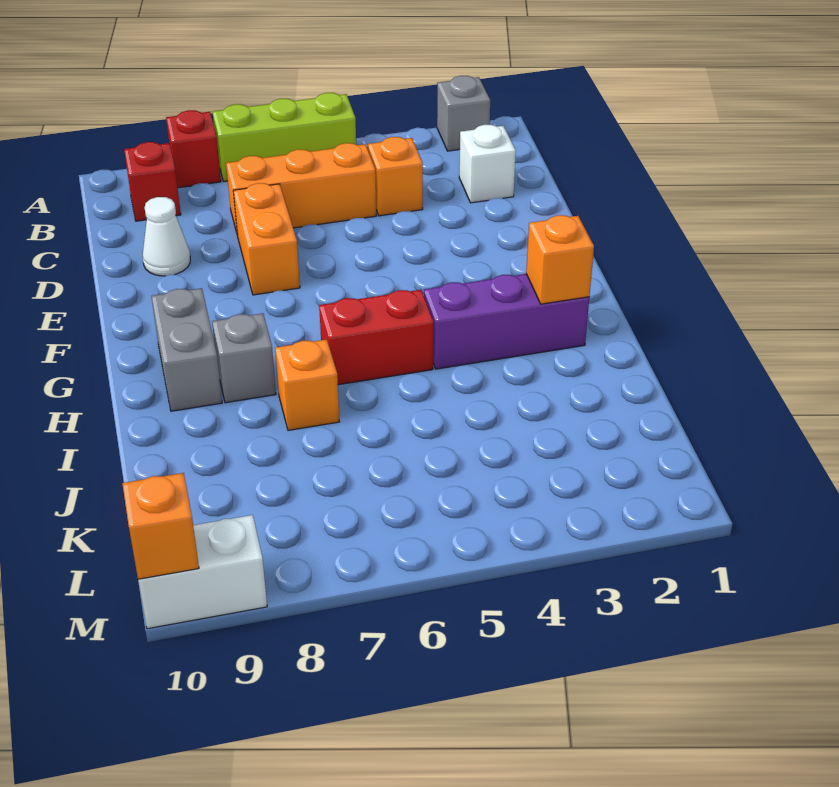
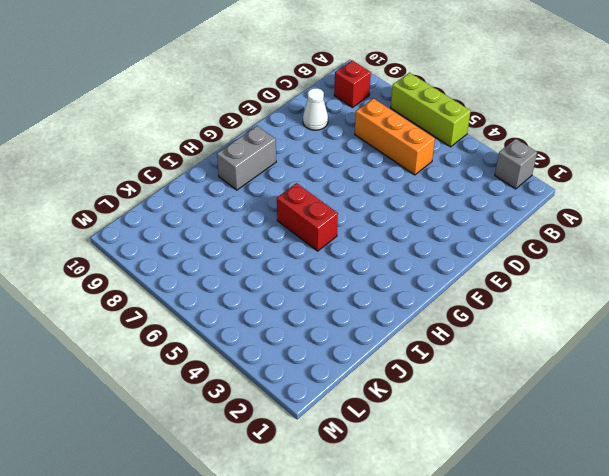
none -> red brick A8 level 1
none -> white brick C2 level 1
none -> orange brick C4 level 1

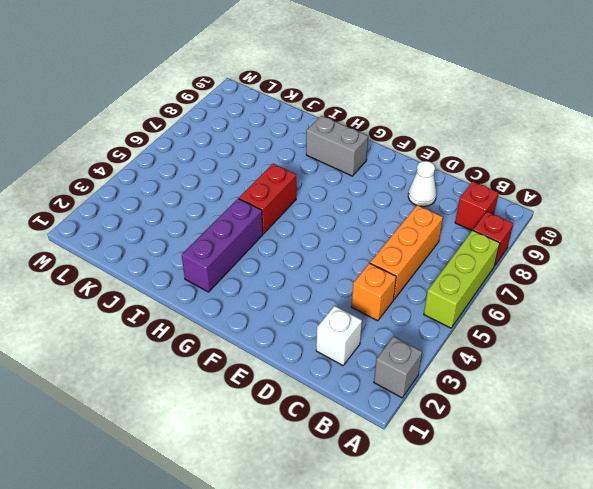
none -> orange brick D7:E7 level 1
none -> grey brick H8 level 1
none -> orange brick I7 level 1

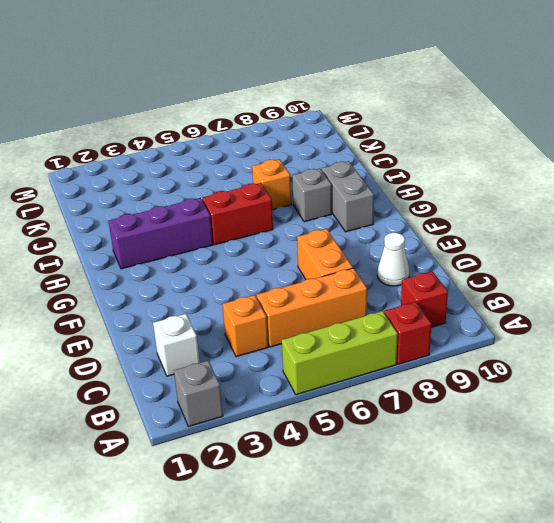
none -> white brick M9:M10 level 1
none -> orange brick H2 level 2
none -> orange brick M10 level 2

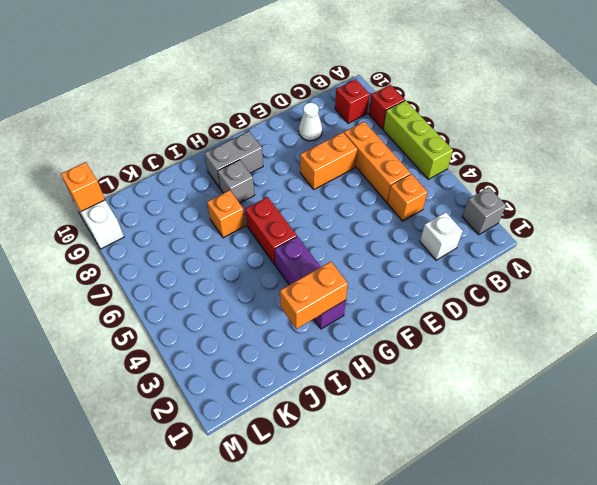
orange brick H2:I2 level 2 -> orange brick H2 level 2

